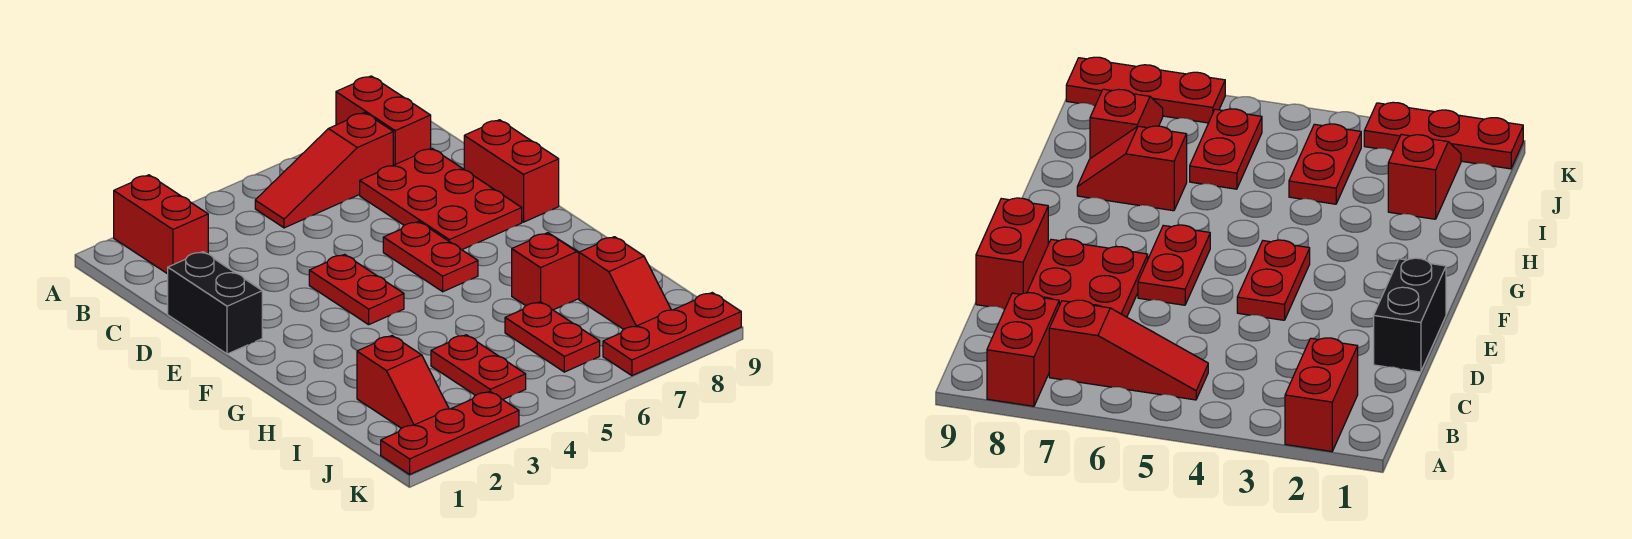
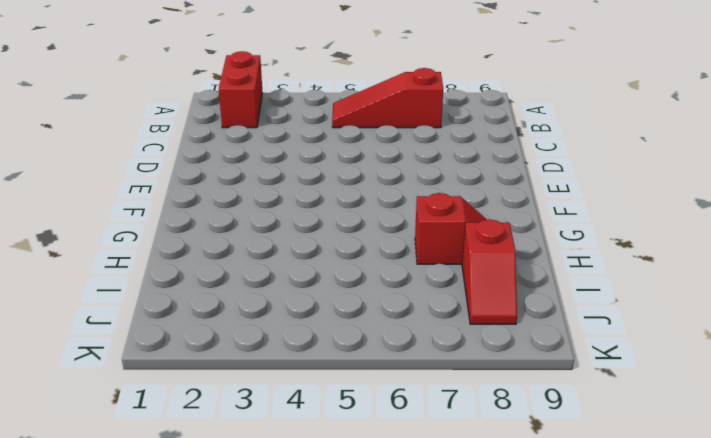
none -> red brick A8:B8 level 1
none -> red plate C7:E8 level 1
none -> black brick D1:E1 level 1

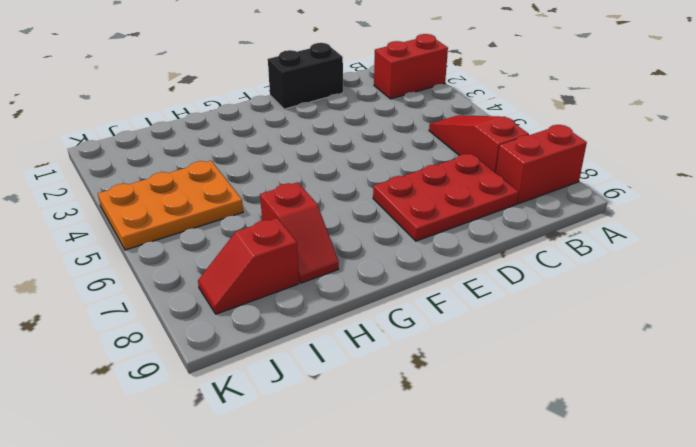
orange plate I4:K5 level 1 -> red plate I4:J4 level 1
none -> red brick D9:E9 level 1
none -> red plate E4:F4 level 1
none -> red plate E6:F6 level 1

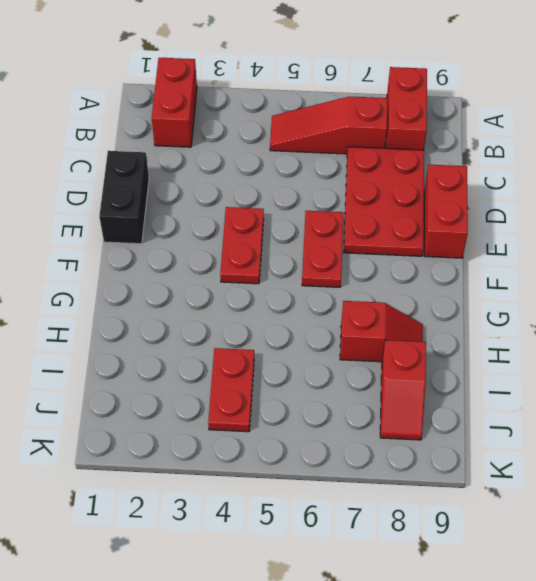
none -> red slope I2:J2 level 1 top I
none -> red plate I6:J6 level 1
none -> red plate K1:K3 level 1

